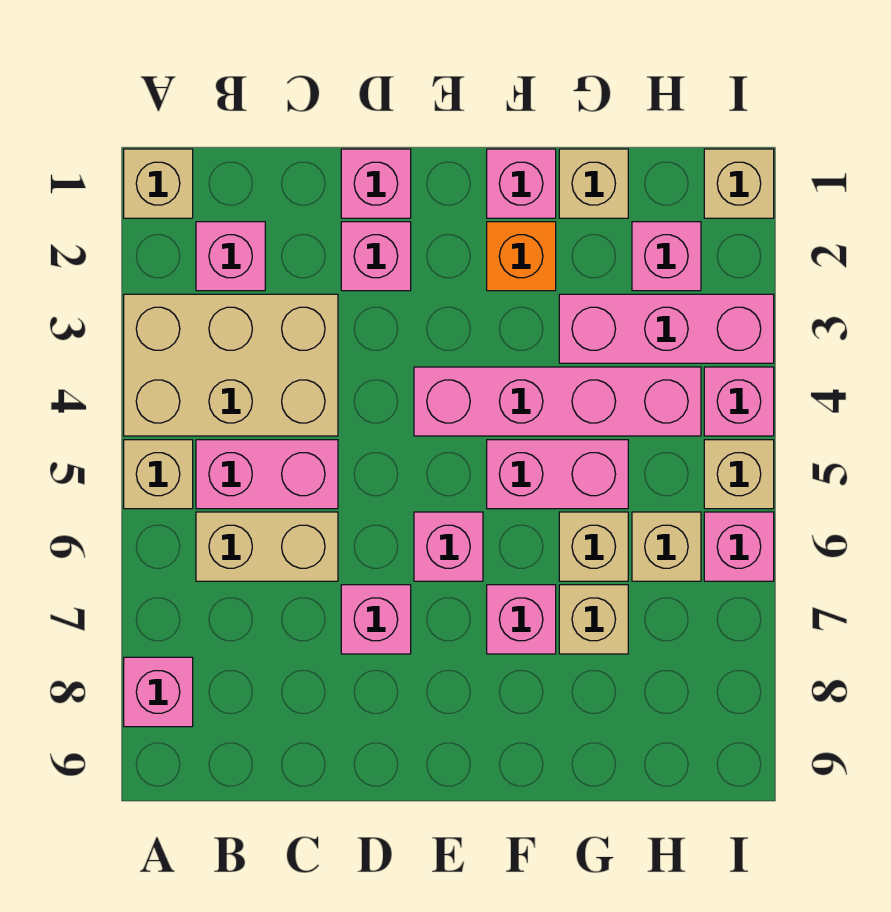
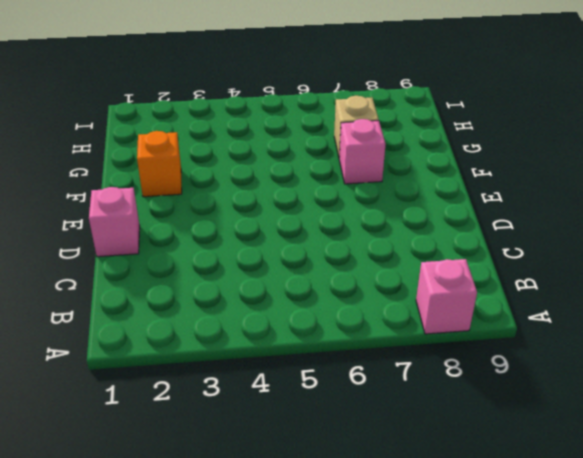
none -> tan brick A1 level 1
none -> tan brick A3:C4 level 1
none -> tan brick A5 level 1

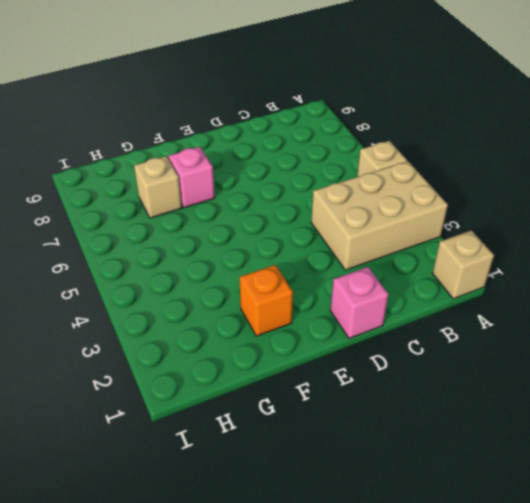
none -> pink brick A8 level 1
none -> pink brick B2 level 1
none -> pink brick B5:C5 level 1

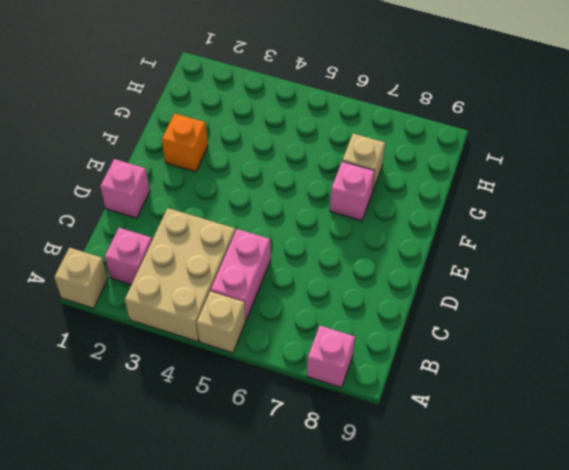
none -> tan brick B6:C6 level 1
none -> pink brick D2 level 1
none -> pink brick D7 level 1

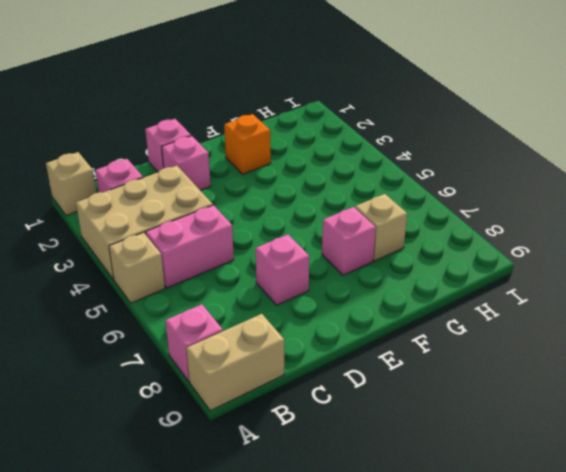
tan brick A9:B9 level 1 -> tan brick B6:C6 level 1
none -> pink brick E4:H4 level 1
none -> pink brick E6 level 1
none -> pink brick F1 level 1

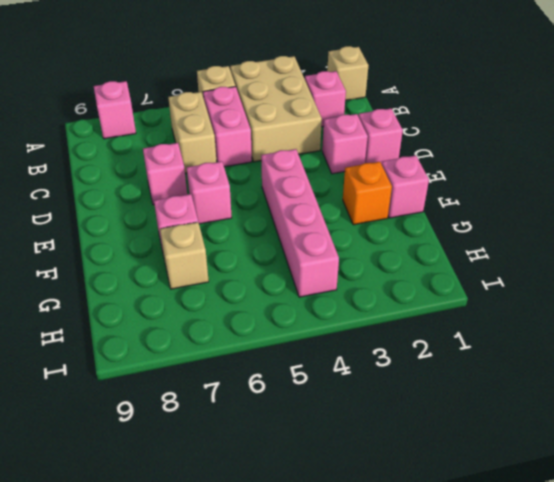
none -> pink brick F5:G5 level 1
none -> tan brick G1 level 1
none -> pink brick G3:I3 level 1

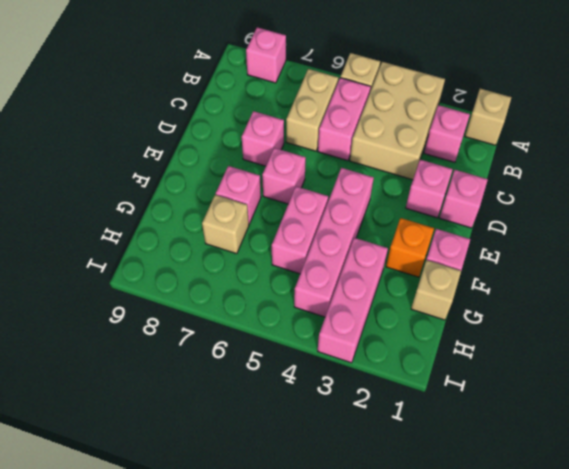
none -> tan brick G6 level 1
none -> pink brick H2 level 1
none -> tan brick H6 level 1

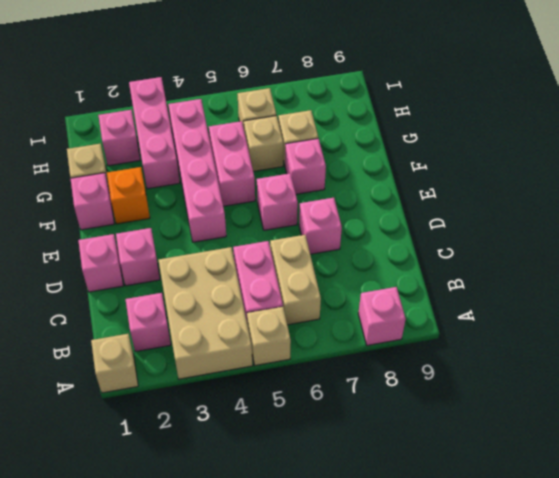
none -> tan brick I1 level 1
none -> pink brick I4 level 1
none -> tan brick I5 level 1

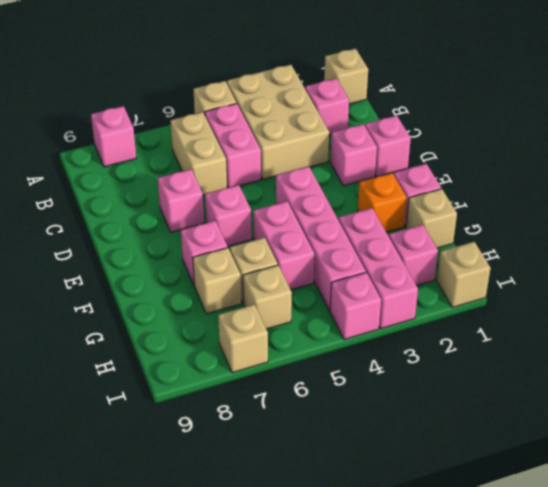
tan brick I7 level 1 -> tan brick I5 level 1
none -> pink brick I6 level 1

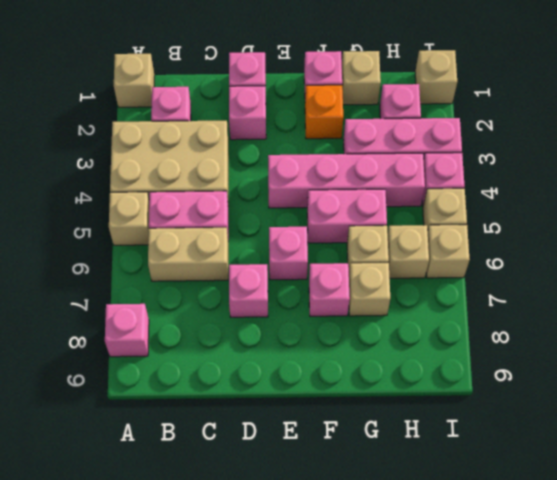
tan brick I6 level 1 -> pink brick I6 level 1

